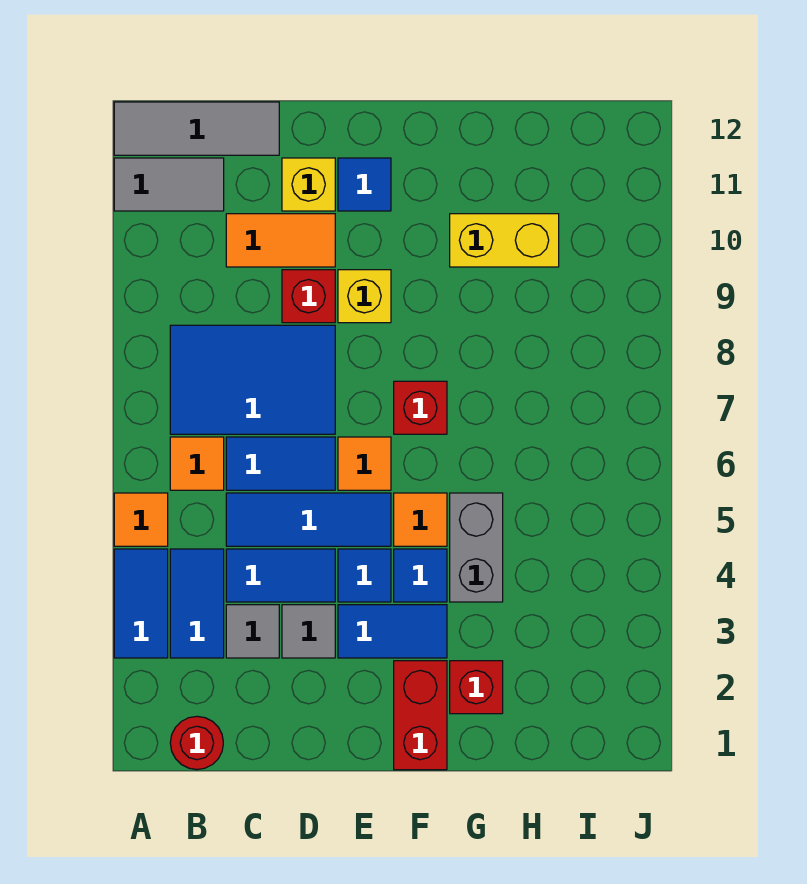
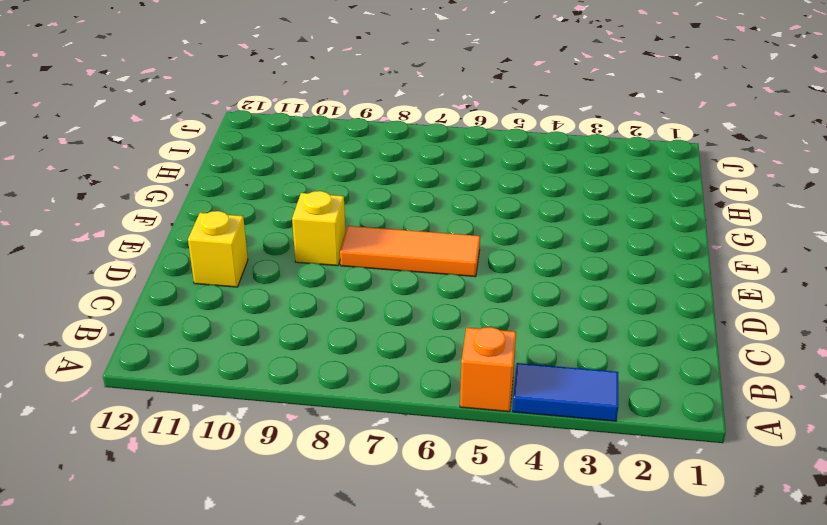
orange brick A5 level 1 -> orange tile A5 level 1
orange tile E6:E8 level 1 -> orange tile E6 level 1
none -> grey tile A11:B11 level 1
none -> grey tile A12:C12 level 1
none -> red round brick B1 level 1

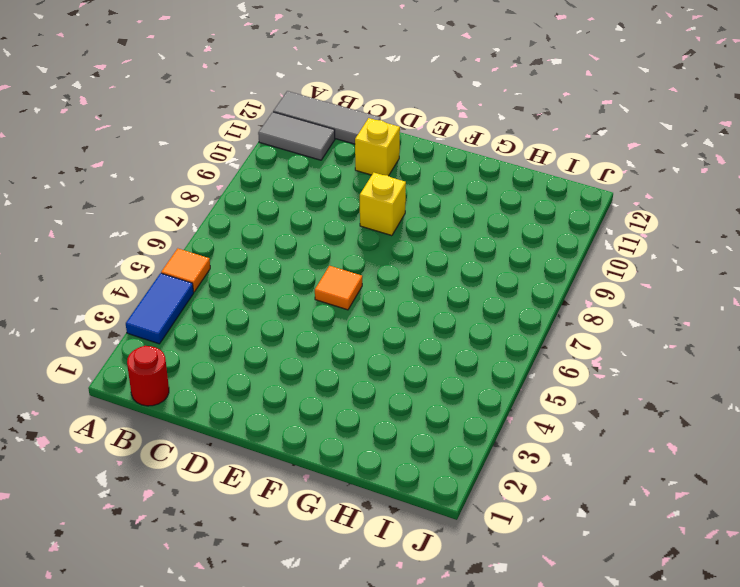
none -> blue tile B3:B4 level 1
none -> orange tile B6 level 1
none -> blue tile B7:D8 level 1

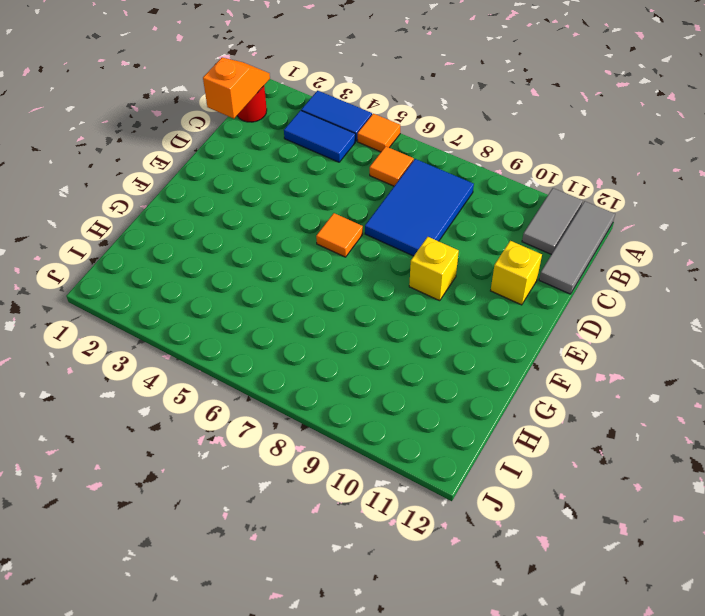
orange slope B1:C1 level 2 top C -> none
none -> grey tile C3 level 1
none -> blue tile C4:D4 level 1
none -> blue tile C5:E5 level 1

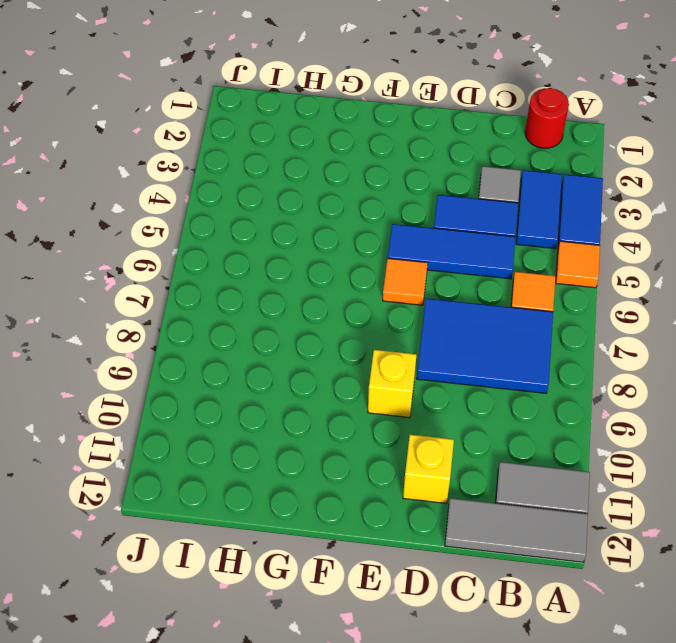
none -> blue tile C6:D6 level 1
none -> orange tile C10:D10 level 1
none -> grey tile D3 level 1

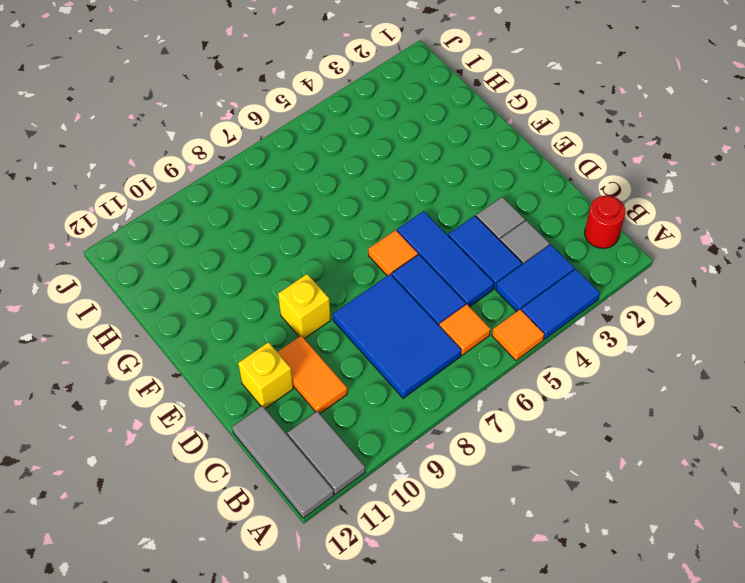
none -> red brick D9 level 1
none -> blue tile E3:F3 level 1
none -> blue tile E4 level 1

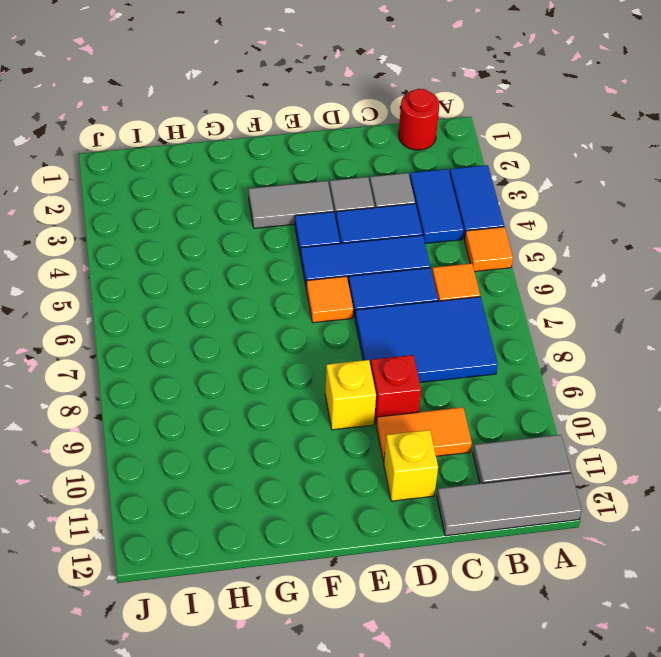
grey tile E3:F3 level 1 -> blue tile E3:F3 level 1
none -> blue tile E11 level 1
none -> red brick F1:F2 level 1
none -> blue tile F4 level 1

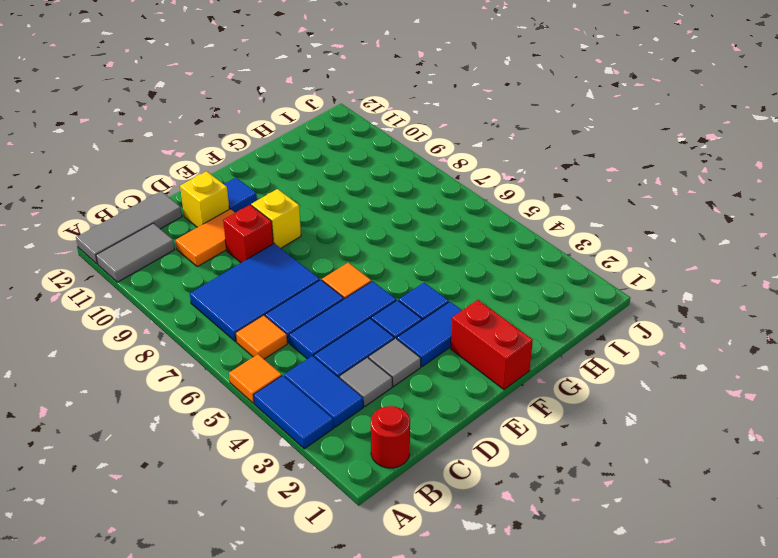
none -> orange tile F5 level 1
none -> red brick F7 level 1
none -> red brick G2 level 1

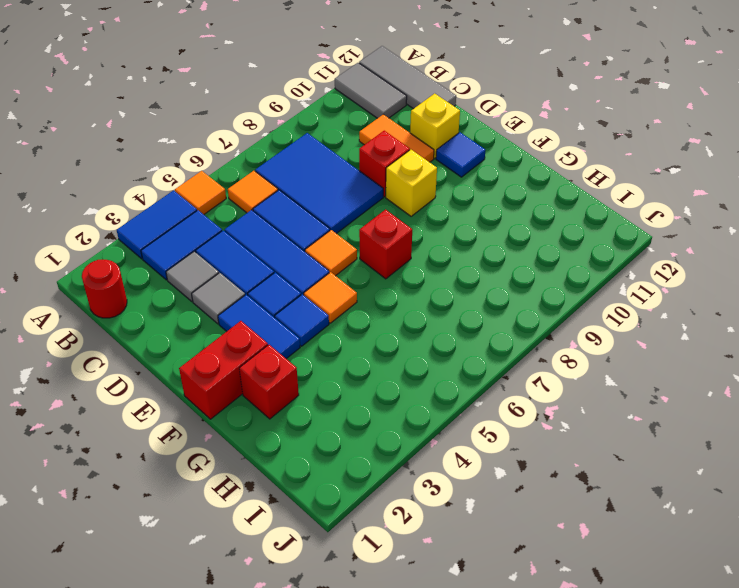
none -> grey brick G4:G5 level 1
none -> yellow brick G10:H10 level 1

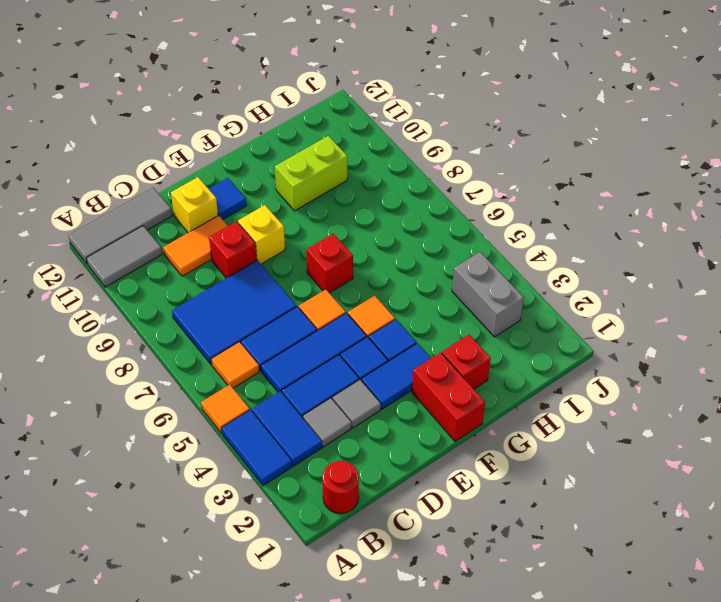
lime brick G10:H10 level 1 -> yellow brick G10:H10 level 1
grey brick I3:I4 level 1 -> grey brick G4:G5 level 1

